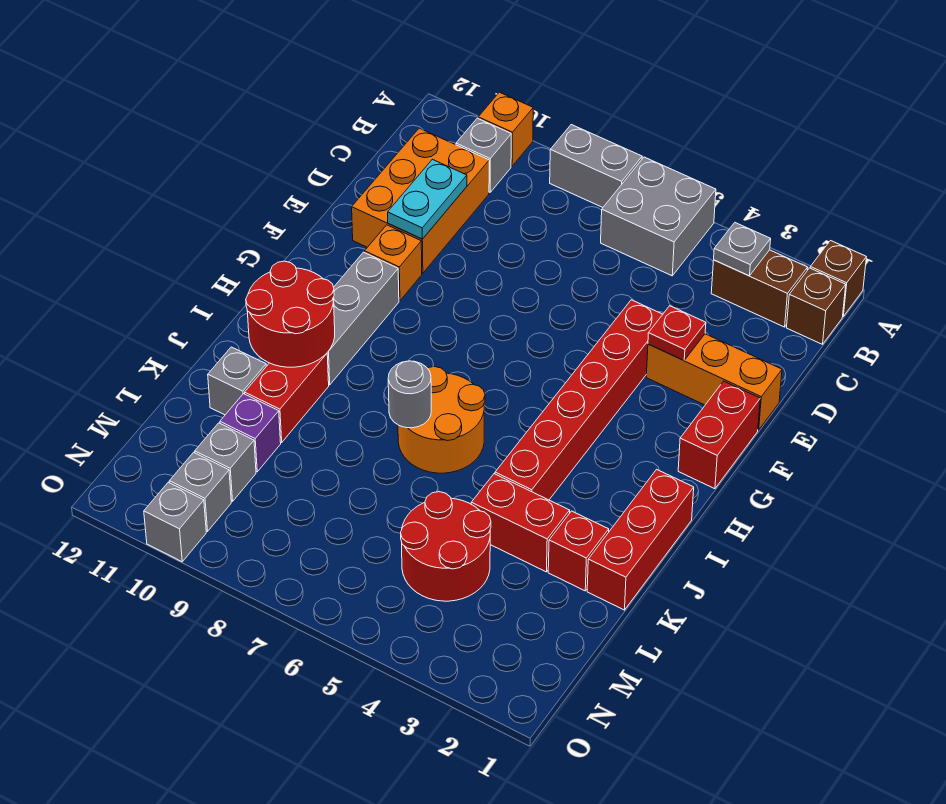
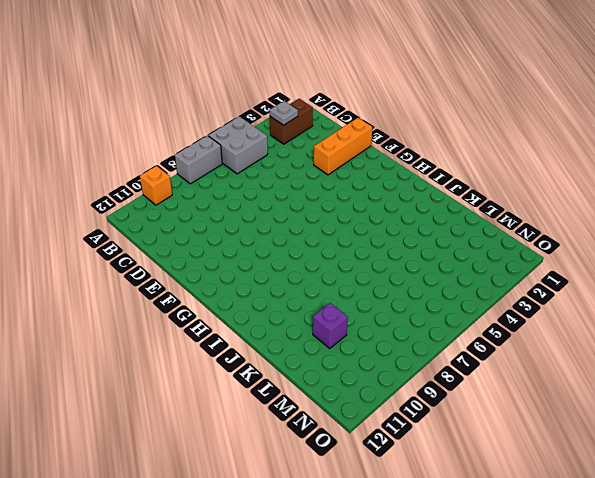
none -> brown brick A1 level 1
none -> brown brick B1 level 1
none -> grey brick B10 level 1

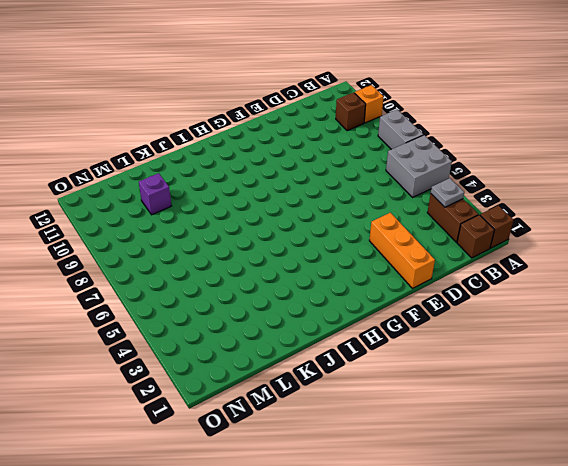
brown brick B10 level 1 -> grey brick B10 level 1
none -> orange brick C10:E11 level 1
none -> red brick E4:J4 level 1
none -> red brick F1:G1 level 1

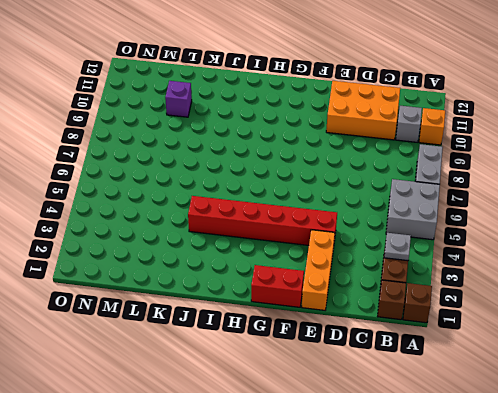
none -> orange brick F10 level 1
none -> grey brick G10:I10 level 1
none -> red brick I1:K1 level 1

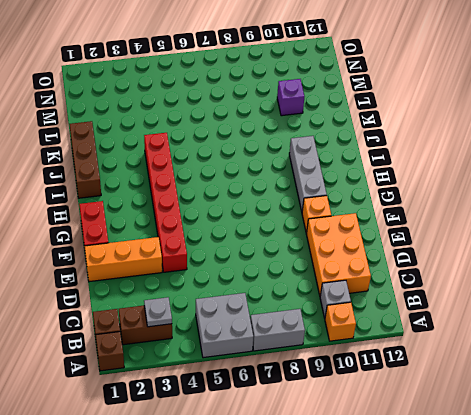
brown brick I1:K1 level 1 -> red brick I1:K1 level 1
none -> orange round brick I6:J7 level 1
none -> red brick J10:K10 level 1
none -> red brick K2 level 1

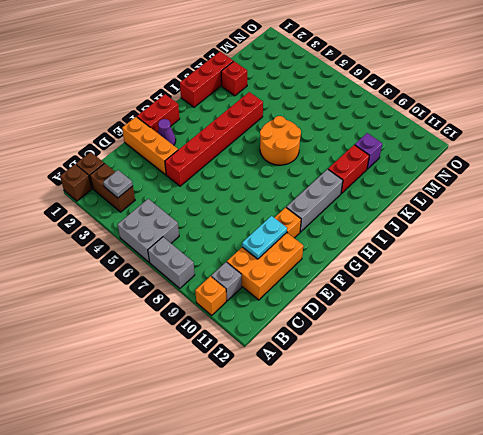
purple cone F2 level 1 -> none
none -> red brick K3:K4 level 1
none -> grey brick K11 level 1
none -> red round brick L4:M5 level 1

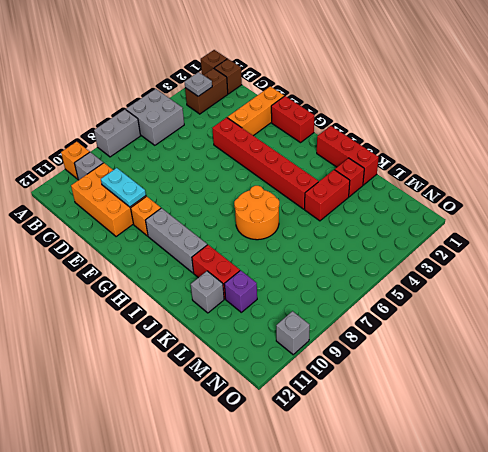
none -> red round brick L4:M5 level 1
none -> grey brick M10 level 1
none -> grey brick N10 level 1

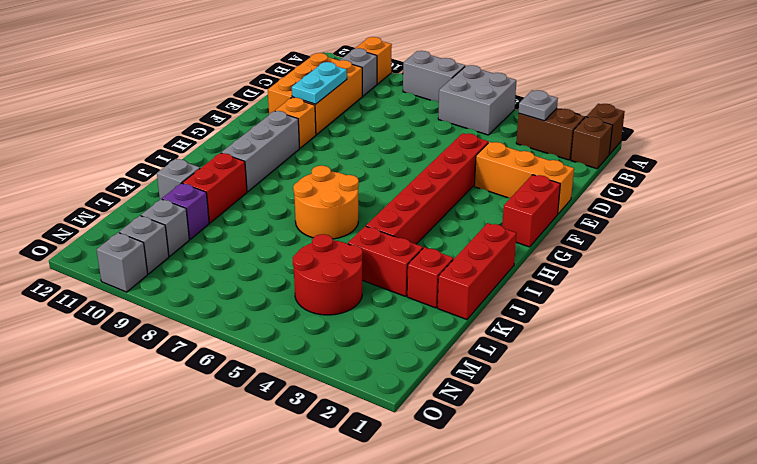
none -> red plate E3 level 2
none -> red round brick I10:J11 level 2
none -> grey round brick J7 level 2

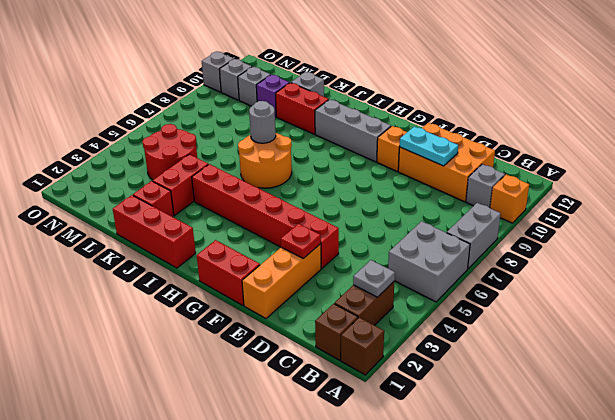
none -> red round brick I10:J11 level 2

